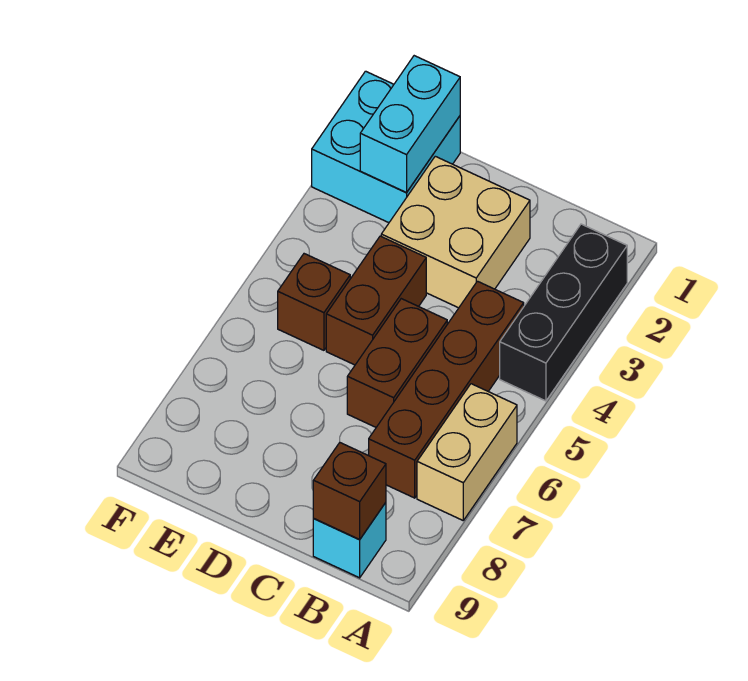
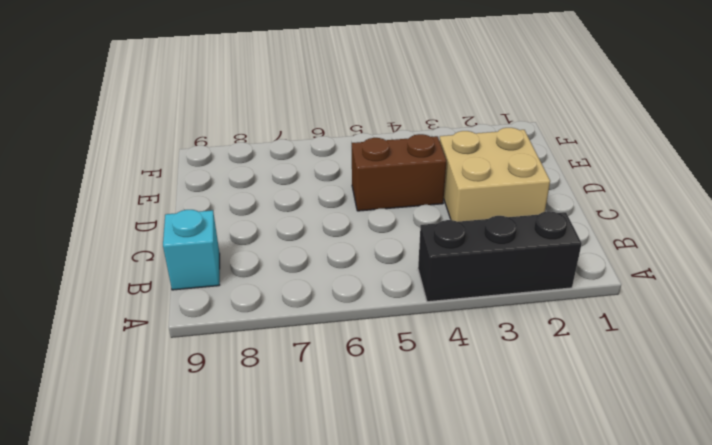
none -> tan brick A6:A7 level 1
none -> brown brick B4:B7 level 1

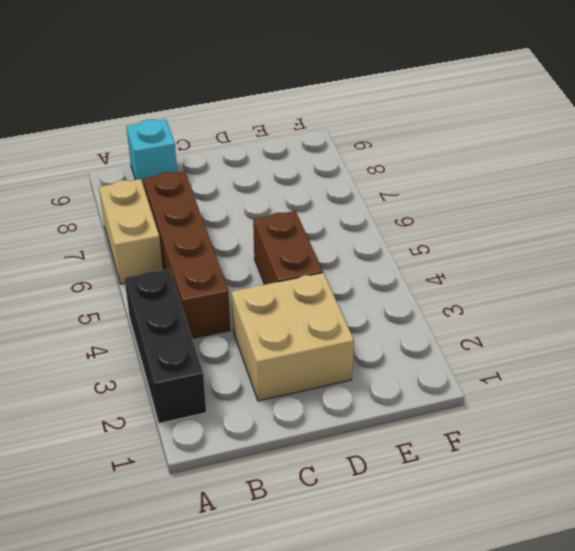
none -> brown brick C5:C6 level 1
none -> cyan brick E1:F2 level 1

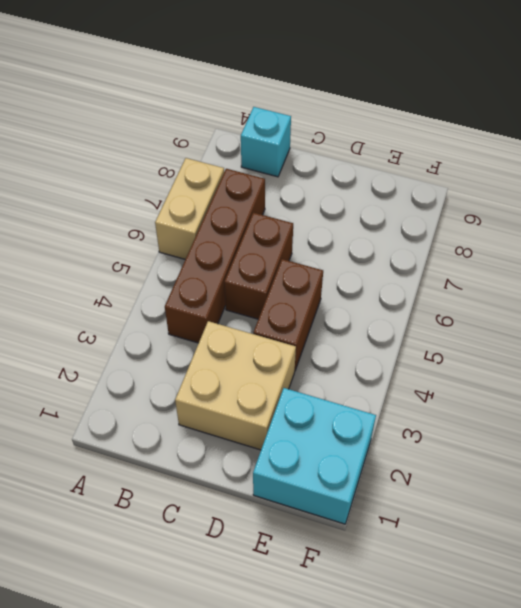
none -> black brick A2:A4 level 1
none -> brown brick E5 level 1

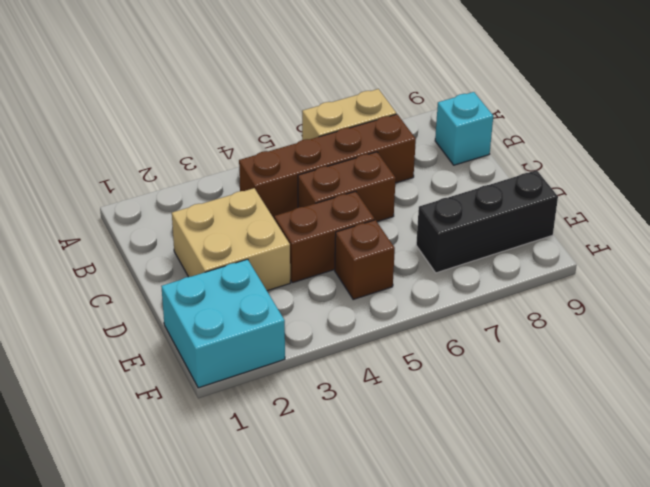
black brick E7:E9 level 1 -> black brick A2:A4 level 1
none -> brown brick B9 level 2
none -> cyan brick E1:E2 level 2

